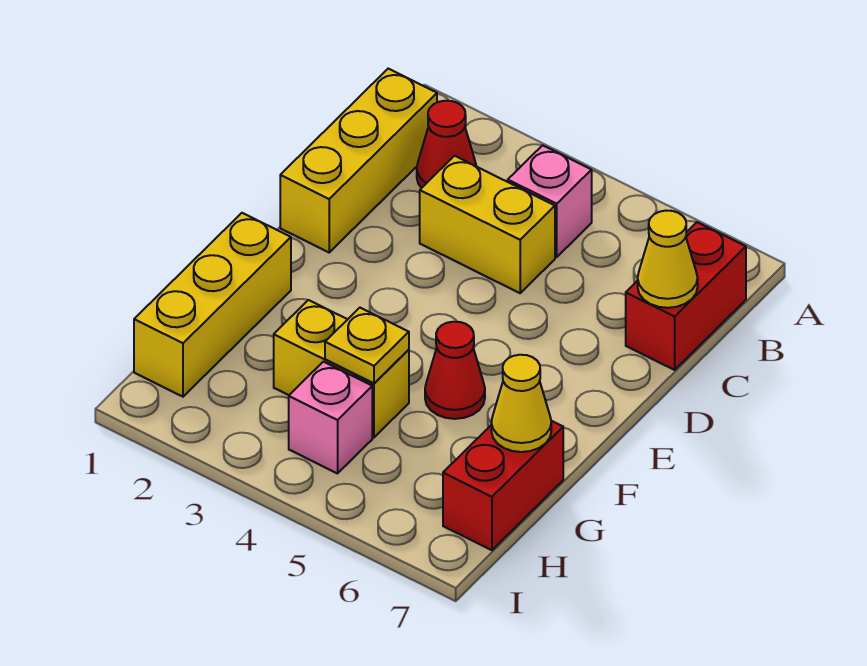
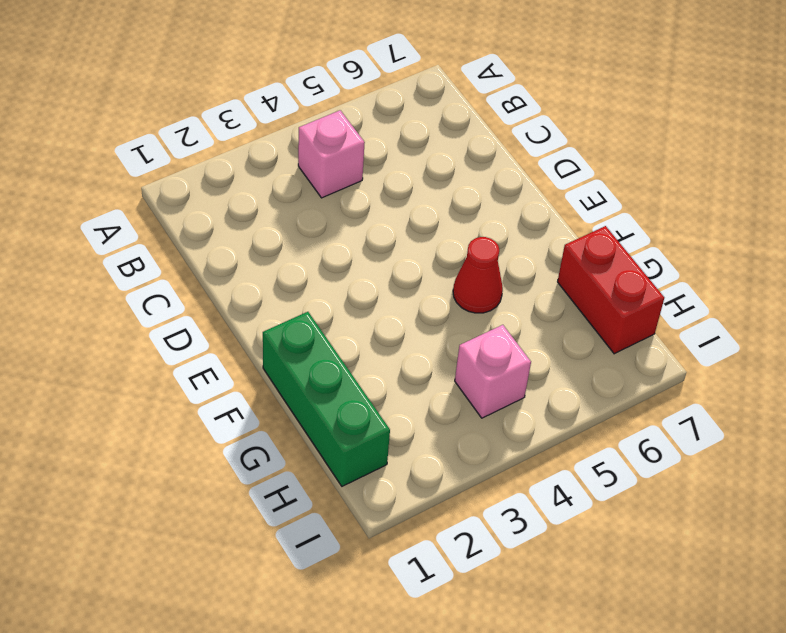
green brick F1:H1 level 1 -> yellow brick F1:H1 level 1
none -> yellow brick B1:D1 level 1
none -> red cone B2 level 1
none -> red brick B7:C7 level 1

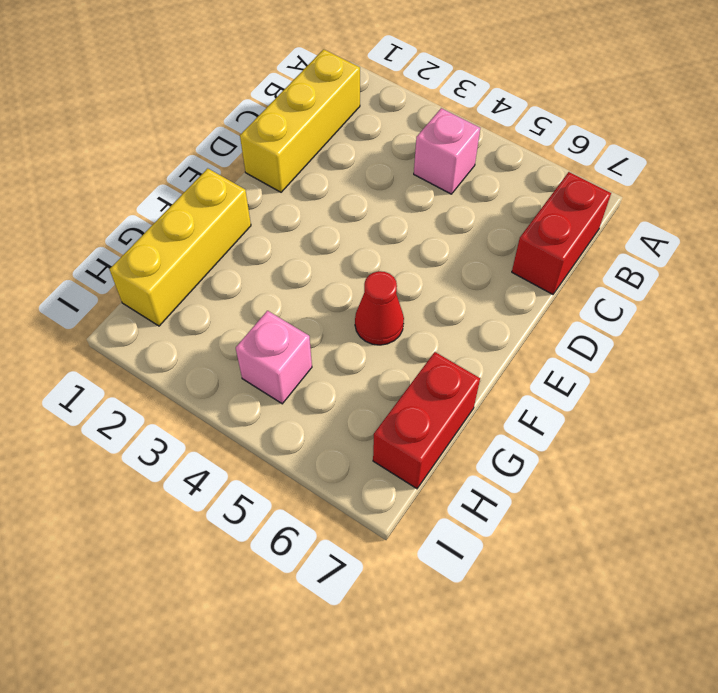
none -> red cone B2 level 1
none -> yellow brick C3:C4 level 1
none -> yellow brick G3:G4 level 1

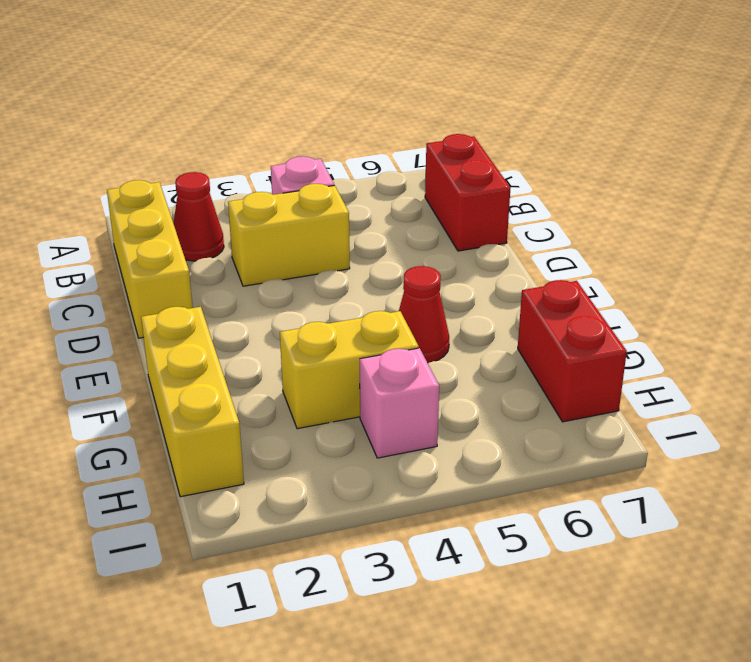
none -> yellow cone C7 level 2
none -> yellow plate G4 level 2
none -> yellow cone G7 level 2

